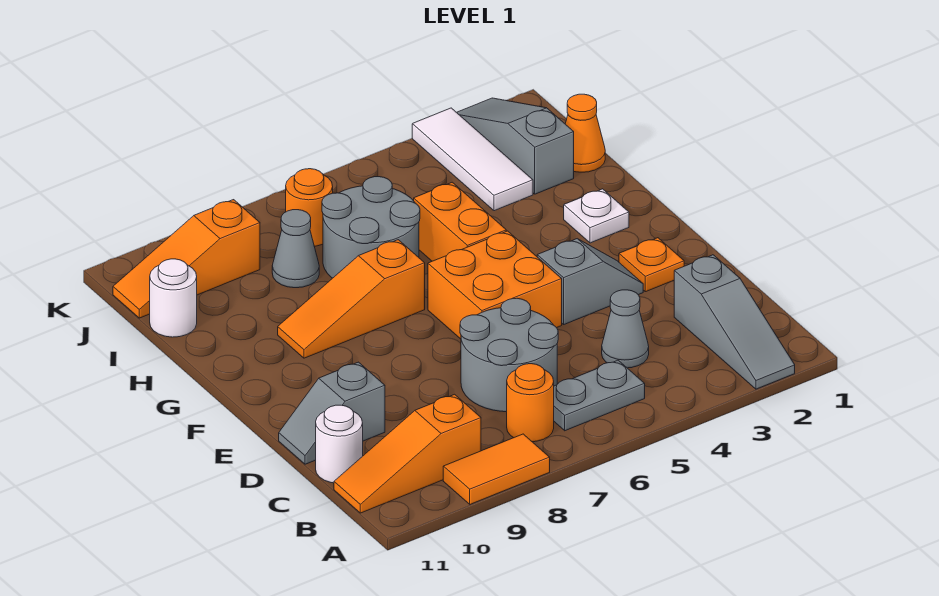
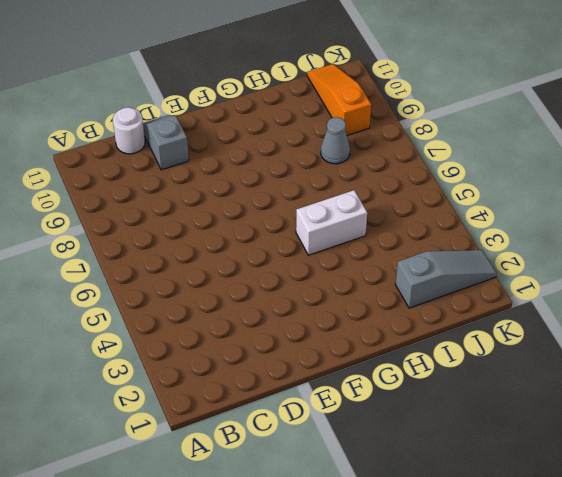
white brick G5:H5 level 1 -> orange brick G5:H5 level 1
none -> grey slope A2:C2 level 1 top C
none -> orange tile A8:A9 level 1
none -> grey plate B5:B6 level 1

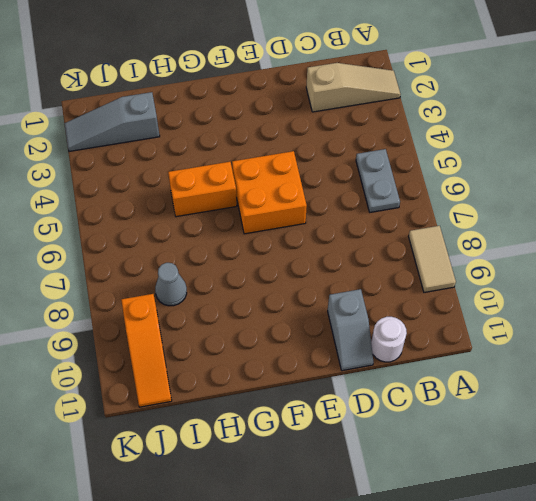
tan slope A2:C2 level 1 top C -> grey slope A2:C2 level 1 top C
tan tile A8:A9 level 1 -> orange tile A8:A9 level 1
none -> orange round brick B7 level 1
none -> orange slope B9:B11 level 1 top 9
none -> grey cone C4 level 1

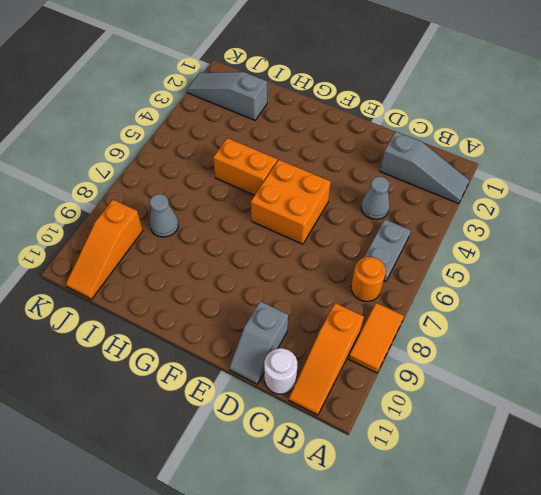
none -> grey round brick C6:D7 level 1
none -> orange plate E2 level 1
none -> grey slope E3:E4 level 1 top 4

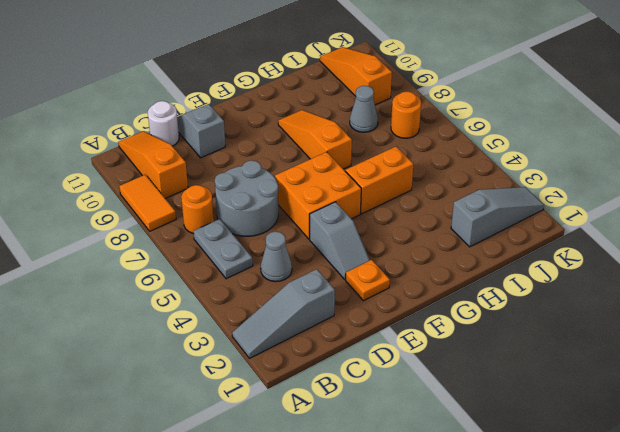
none -> white plate G2 level 1
none -> grey round brick H6:I7 level 1
none -> orange cone I1 level 1

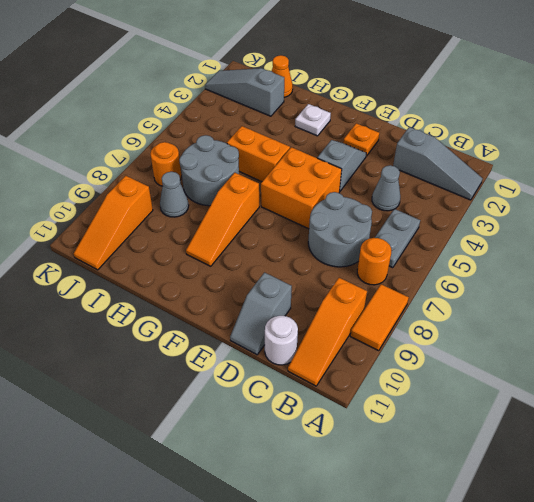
none -> white tile I3:K3 level 1
none -> white round brick I11 level 1

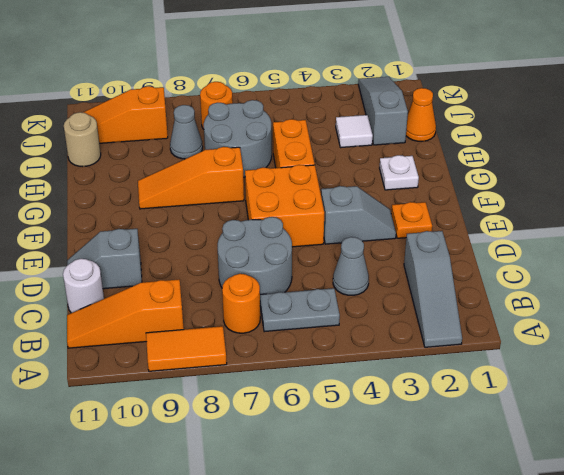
white tile I3 level 1 -> white tile I3:K3 level 1
tan round brick I11 level 1 -> white round brick I11 level 1

